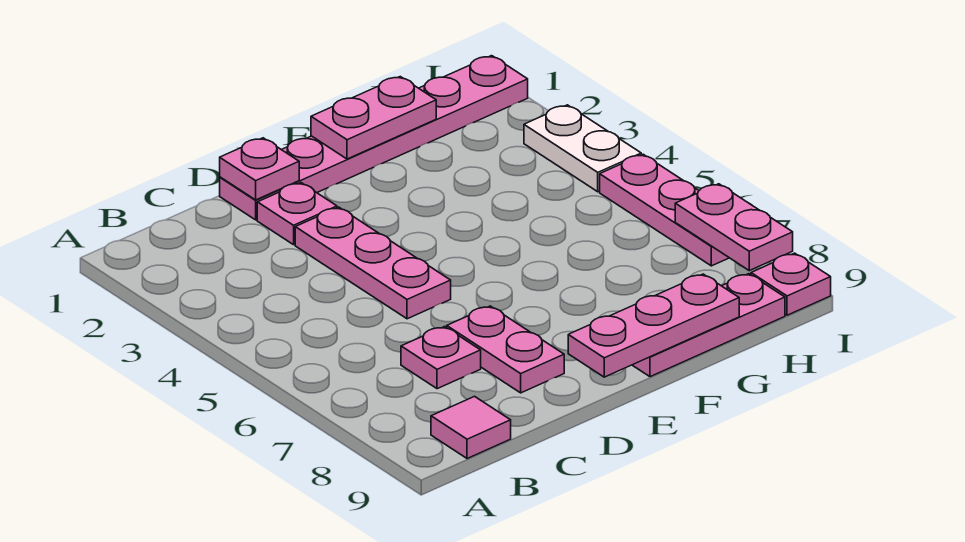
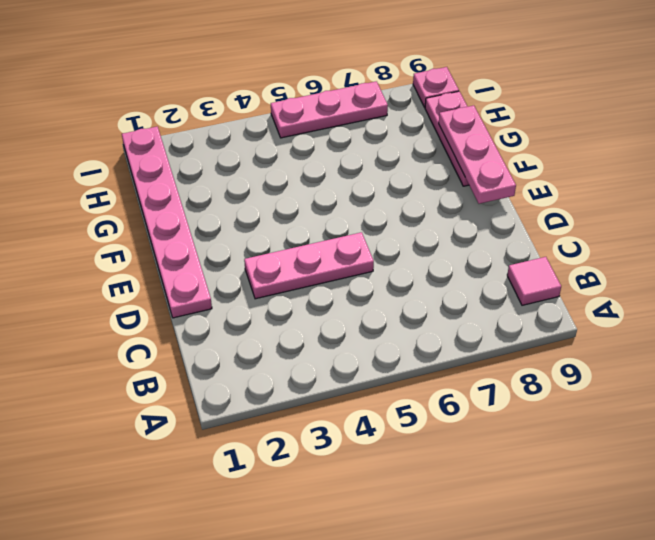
none -> pink plate C7 level 1
none -> pink plate D2 level 1
none -> pink plate D7:D8 level 1

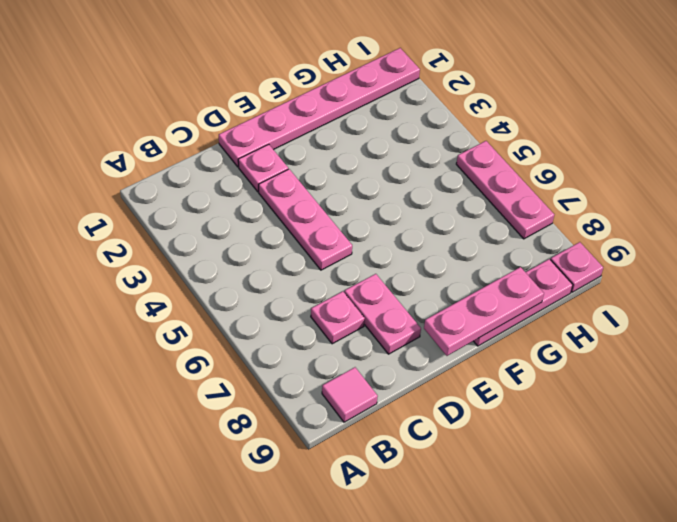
none -> white plate I3:I4 level 1
none -> pink plate D1 level 2
none -> pink plate F1:G1 level 2

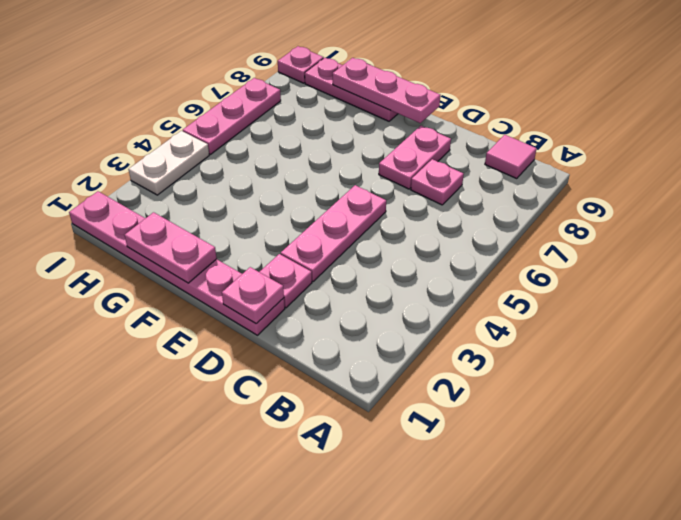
none -> pink plate I7:I8 level 2

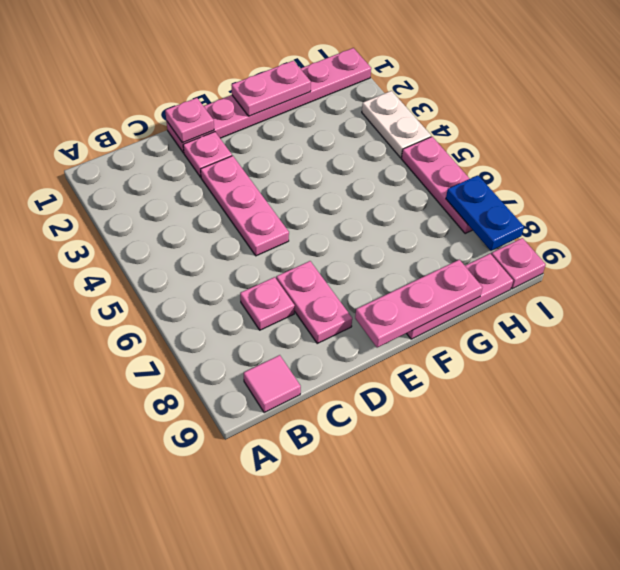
blue plate I7:I8 level 2 -> pink plate I7:I8 level 2

